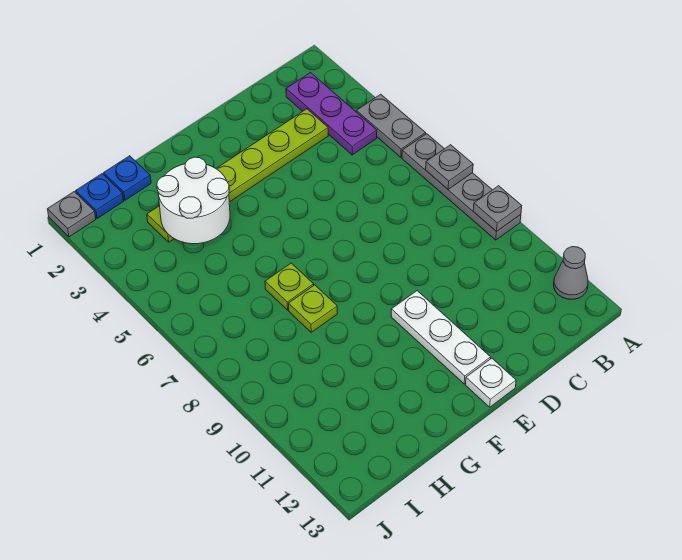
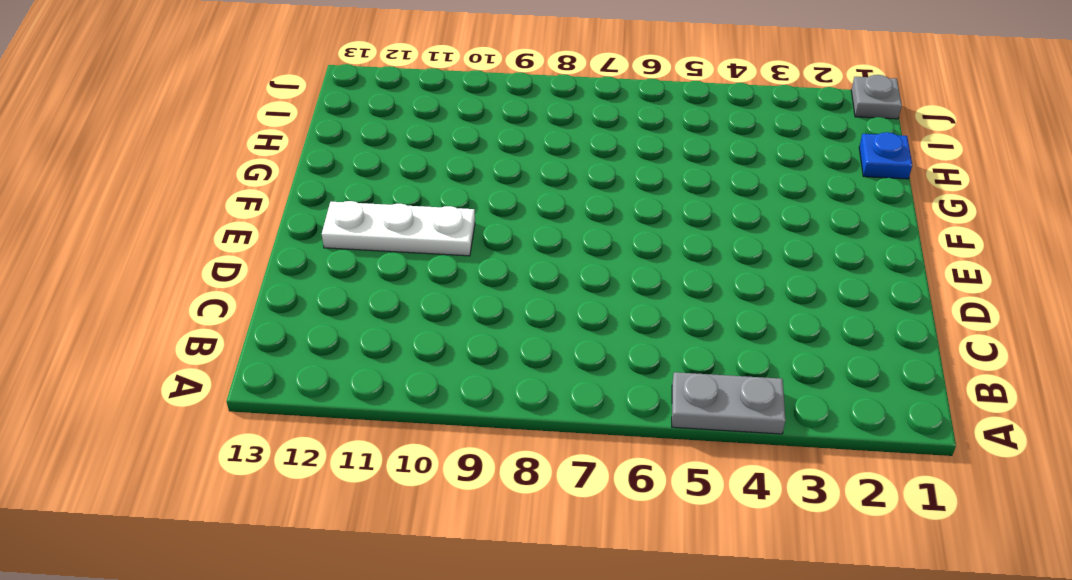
none -> grey plate A6:A9 level 1
none -> grey cone A12 level 1
none -> purple plate B2:B4 level 1

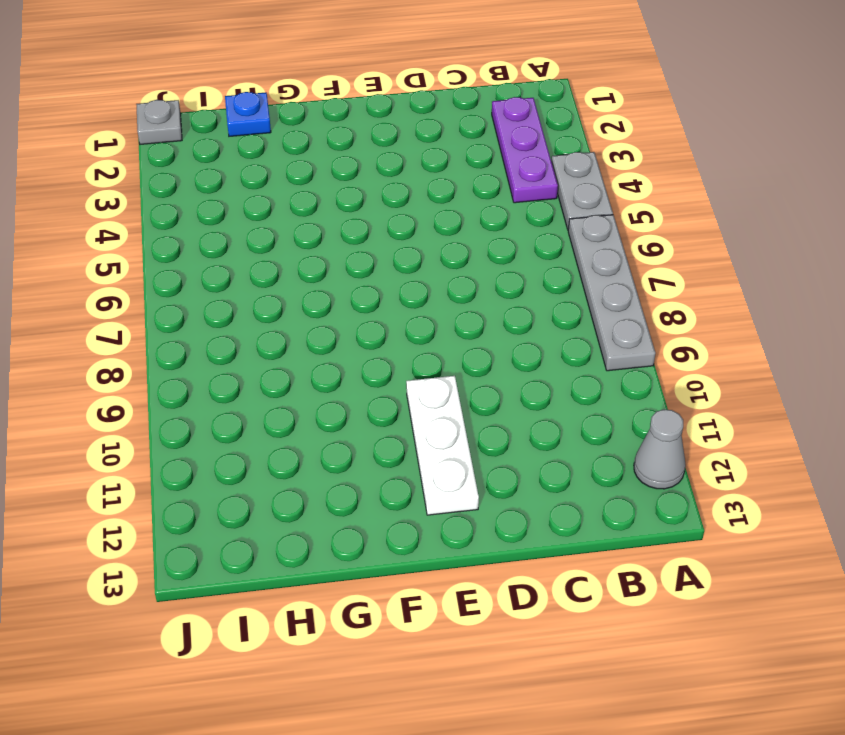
none -> lime plate C3:H3 level 1
none -> white plate E13 level 1
none -> lime plate G7 level 1

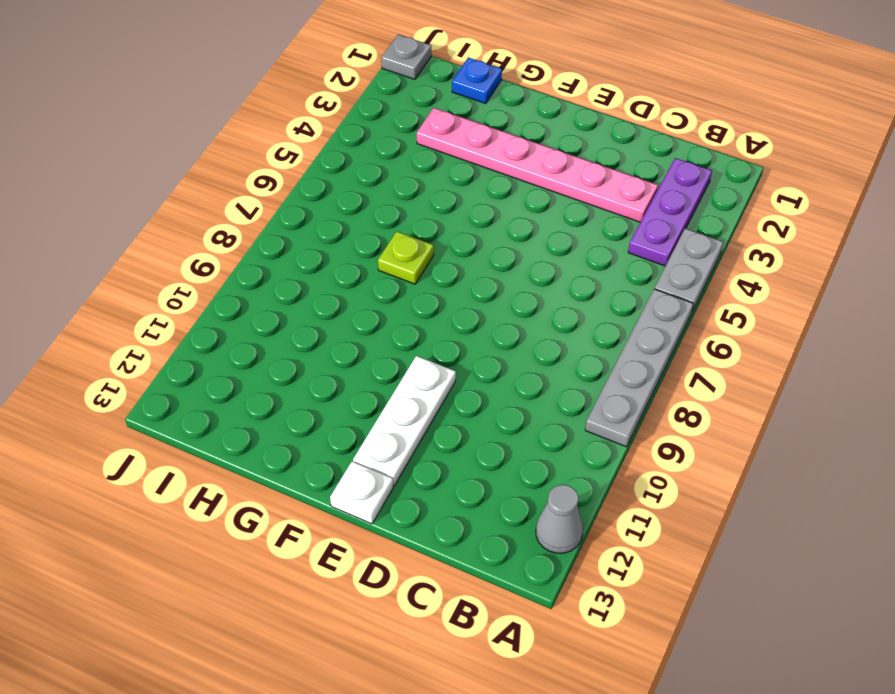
pink plate C3:H3 level 1 -> lime plate C3:H3 level 1
none -> lime plate G8 level 1
none -> blue plate I1 level 1
none -> grey plate A7 level 2

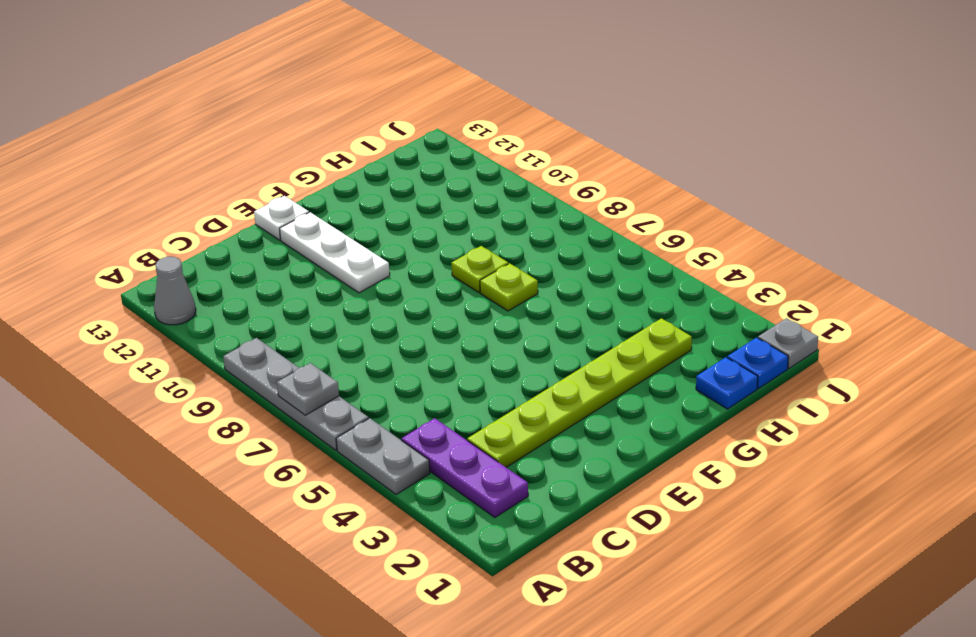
none -> grey plate A9 level 2
none -> white round brick G3:H4 level 2

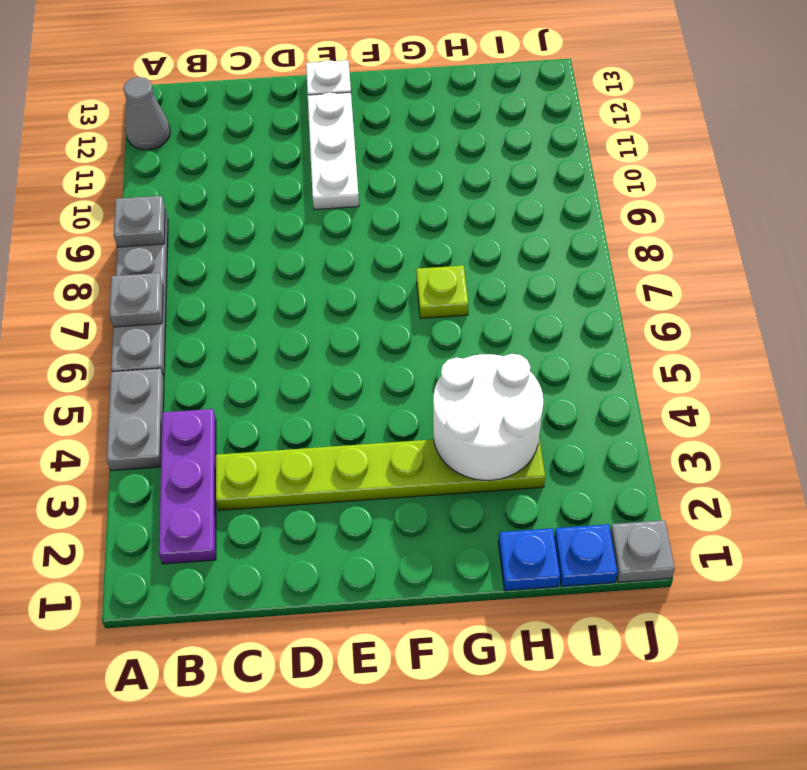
none -> lime plate G8 level 1

